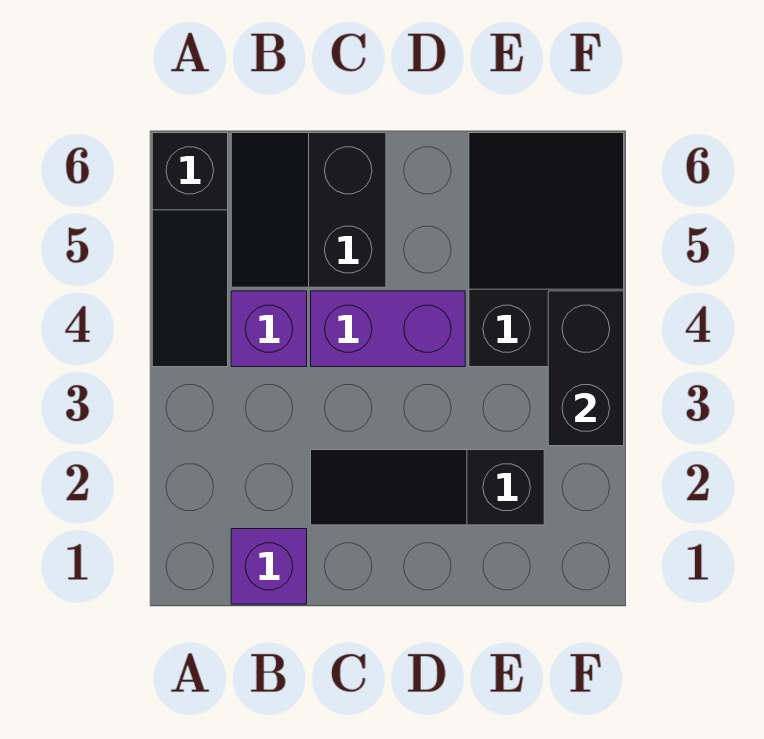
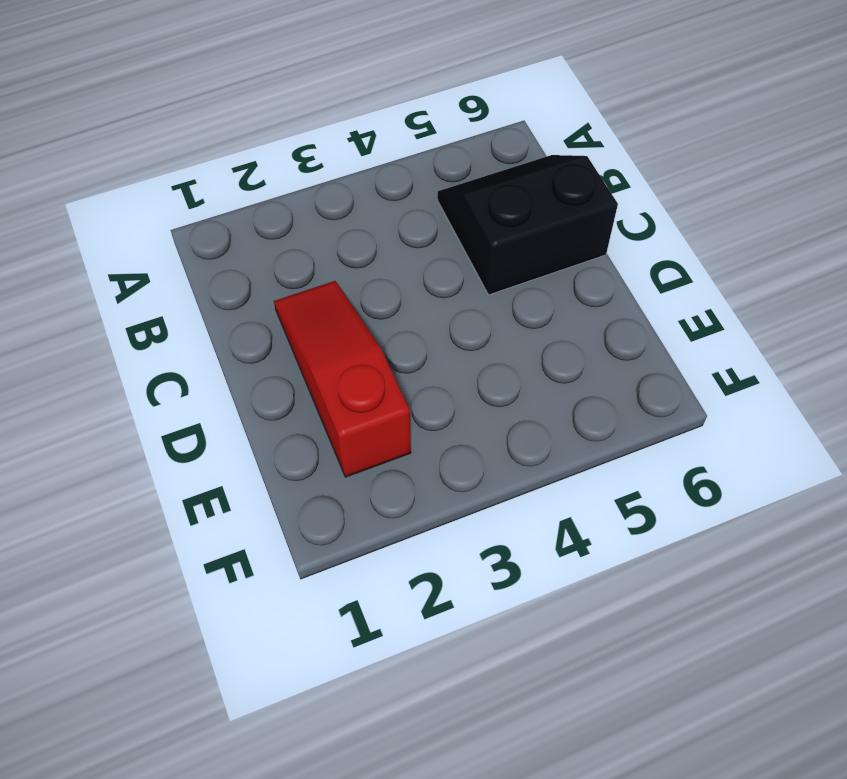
red slope C2:E2 level 1 top E -> black slope C2:E2 level 1 top E
none -> black slope A4:A6 level 1 top 6
none -> purple brick B1 level 1

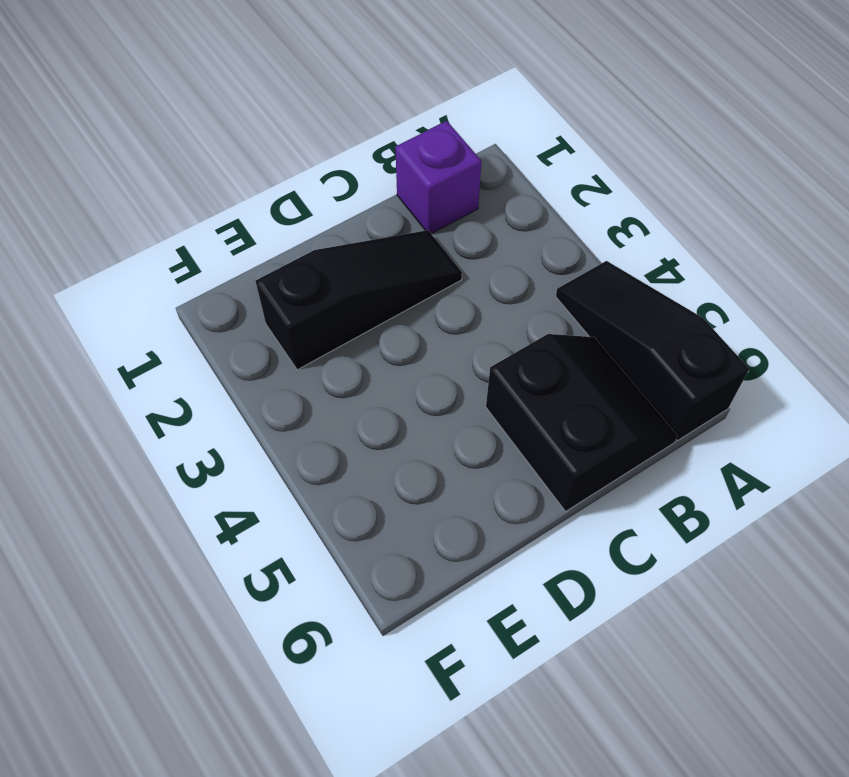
none -> purple brick B4 level 1
none -> purple brick C4:D4 level 1

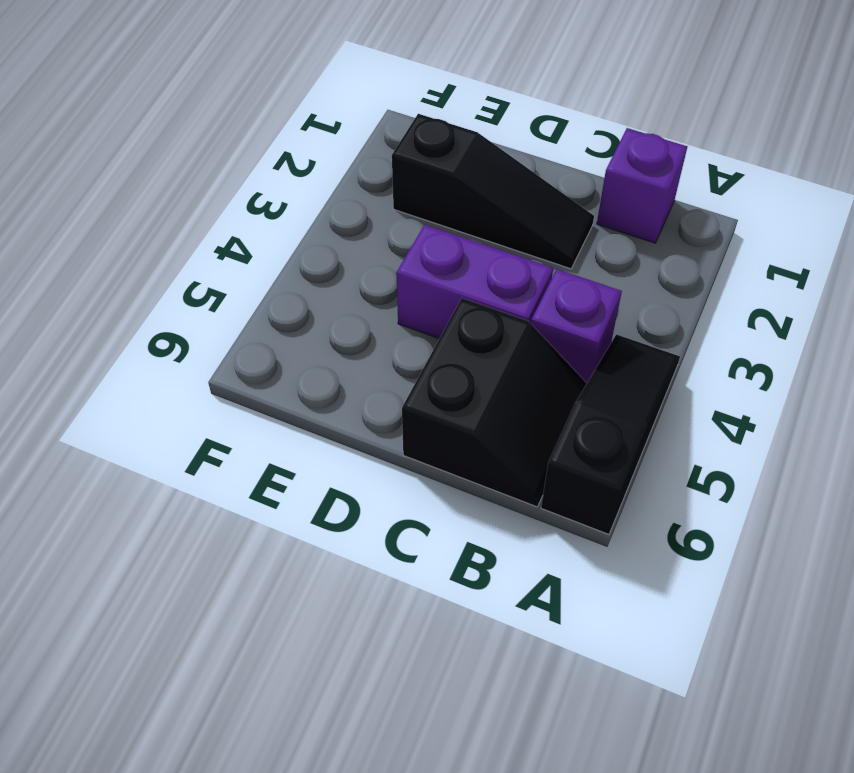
none -> black slope E4:F6 level 1 top 4
none -> black brick F3:F4 level 2

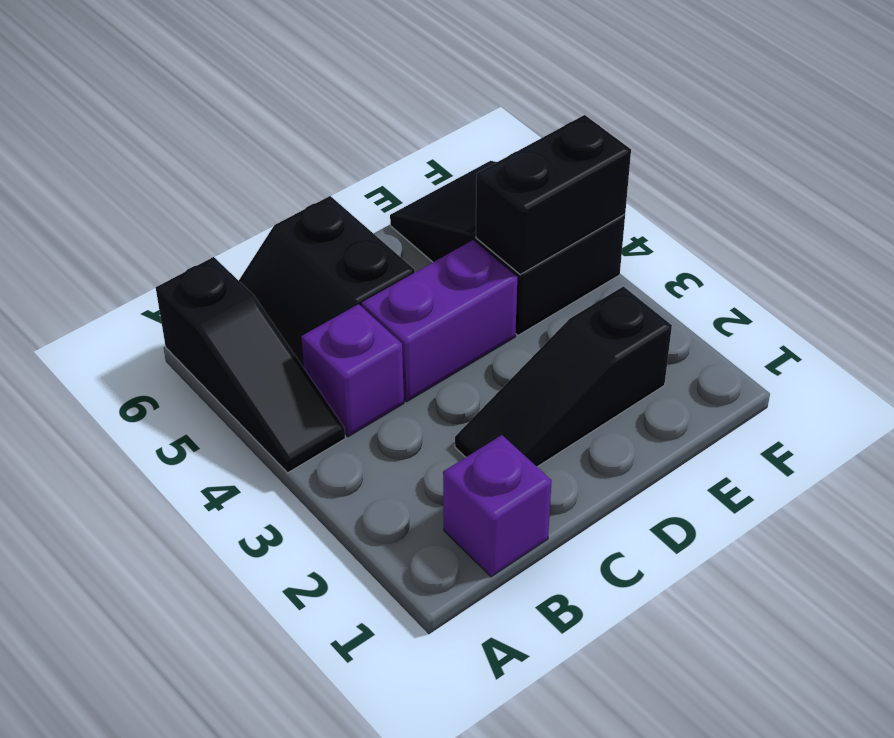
black brick E4:F4 level 2 -> black brick F3:F4 level 2

